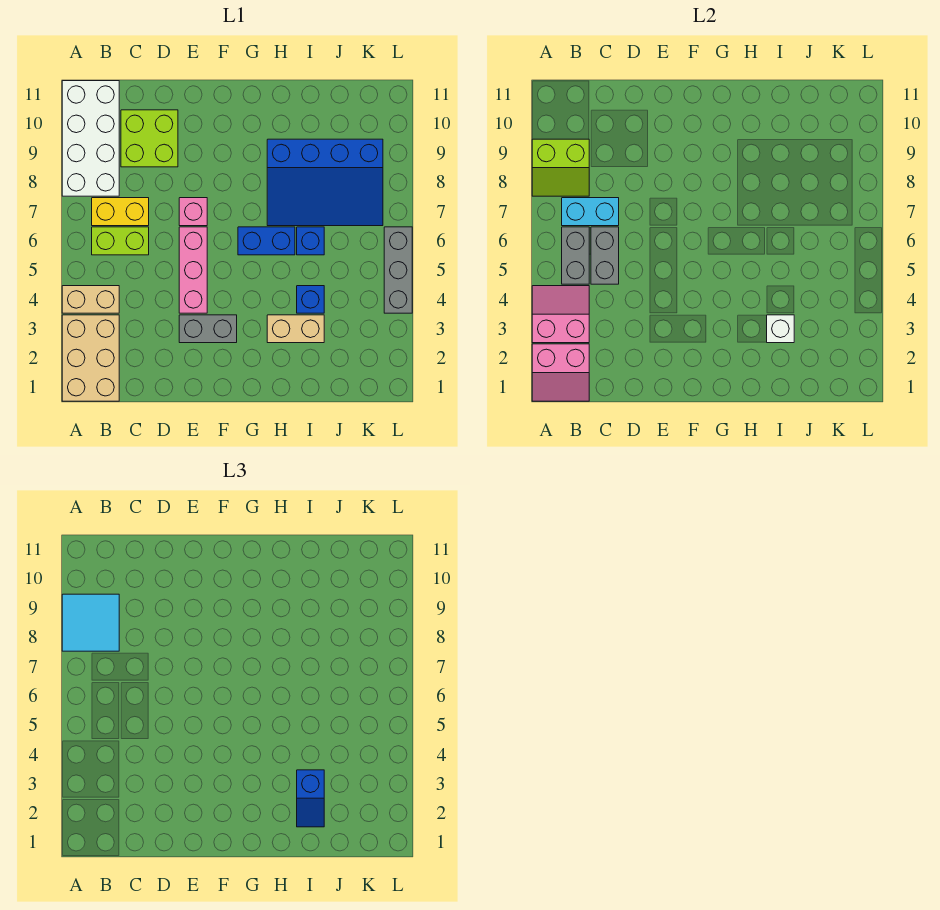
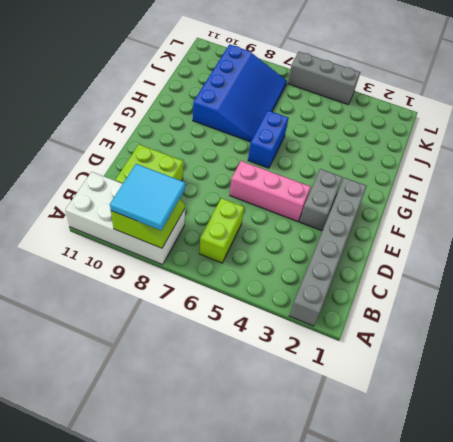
grey brick A2:F2 level 1 -> tan brick A1:B3 level 1
none -> tan brick A4:B4 level 1
none -> yellow brick B7:C7 level 1
none -> pink brick E7 level 1

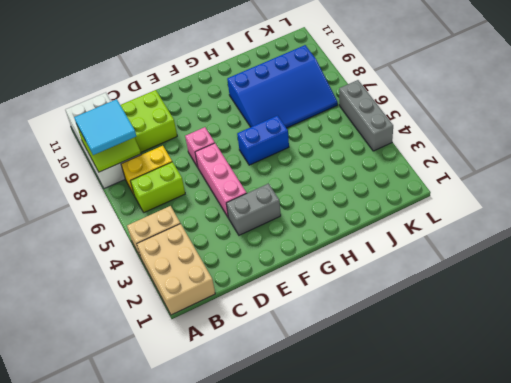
none -> tan brick H3:I3 level 1
none -> blue brick I4 level 1
none -> blue brick I6 level 1

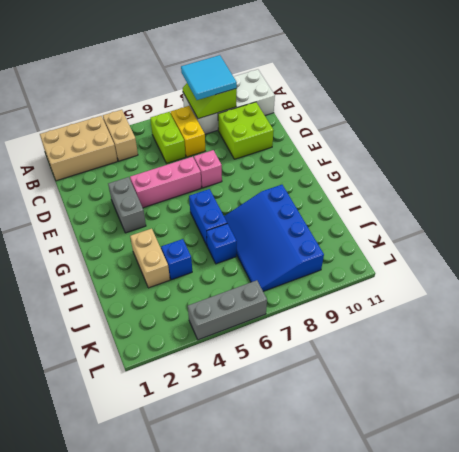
none -> pink slope A1:B2 level 2 top 2
none -> pink slope A3:B4 level 2 top 3
none -> grey brick B5:B6 level 2

